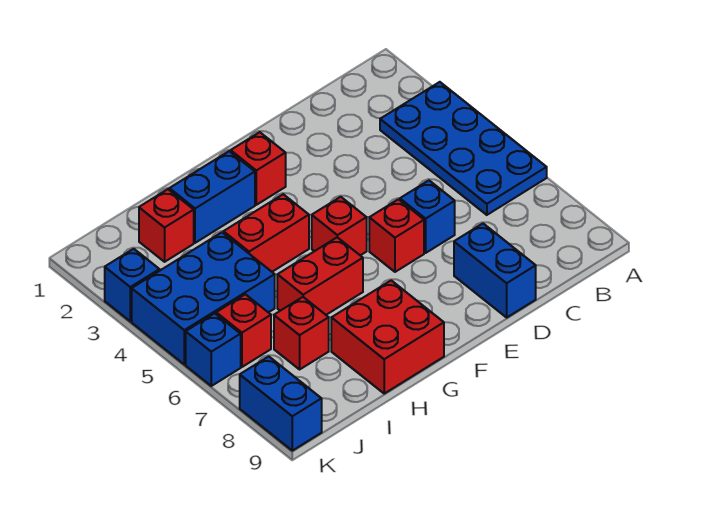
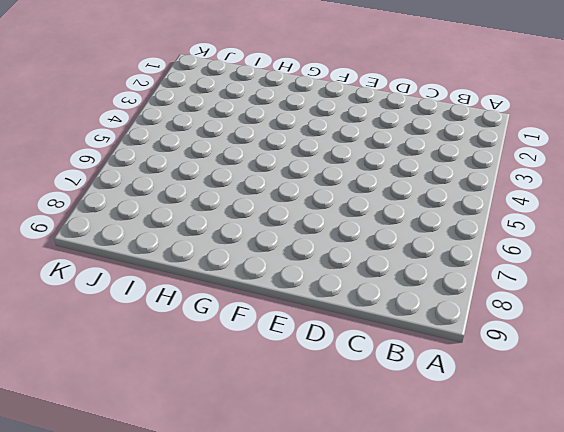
none -> blue plate A3:B6 level 1
none -> blue brick D6 level 1
none -> blue brick D8:D9 level 1

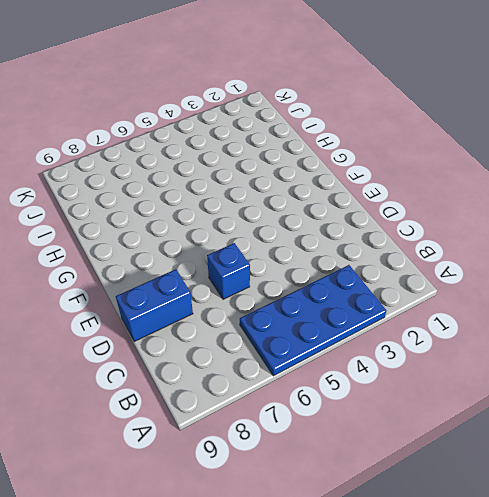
none -> red brick E6 level 1
none -> red brick F2 level 1
none -> red brick F5 level 1

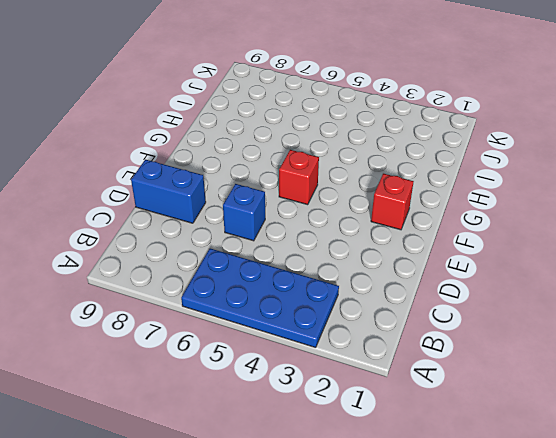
none -> red brick E6 level 1
none -> blue brick G2:H2 level 1
none -> red brick G4:H4 level 1

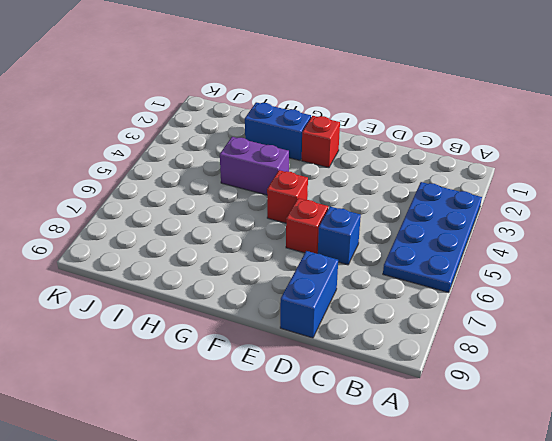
purple brick G4:H4 level 1 -> red brick G4:H4 level 1
none -> red brick G6:H6 level 1
none -> red brick G8:H9 level 1
none -> red brick I2 level 1

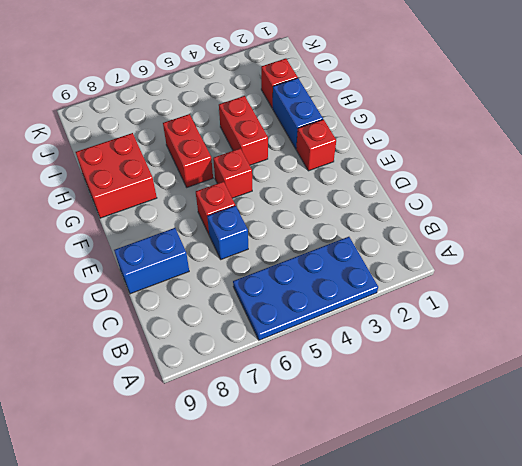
none -> blue brick I4:K5 level 1
none -> red brick I7 level 1
none -> red brick J6 level 1

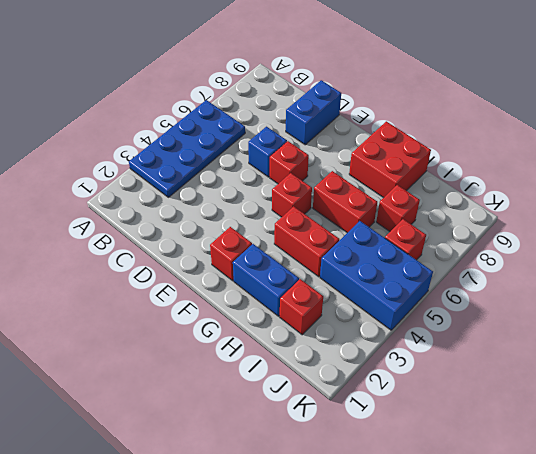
none -> blue brick K3 level 1
none -> blue brick K6 level 1
none -> blue brick K8:K9 level 1

